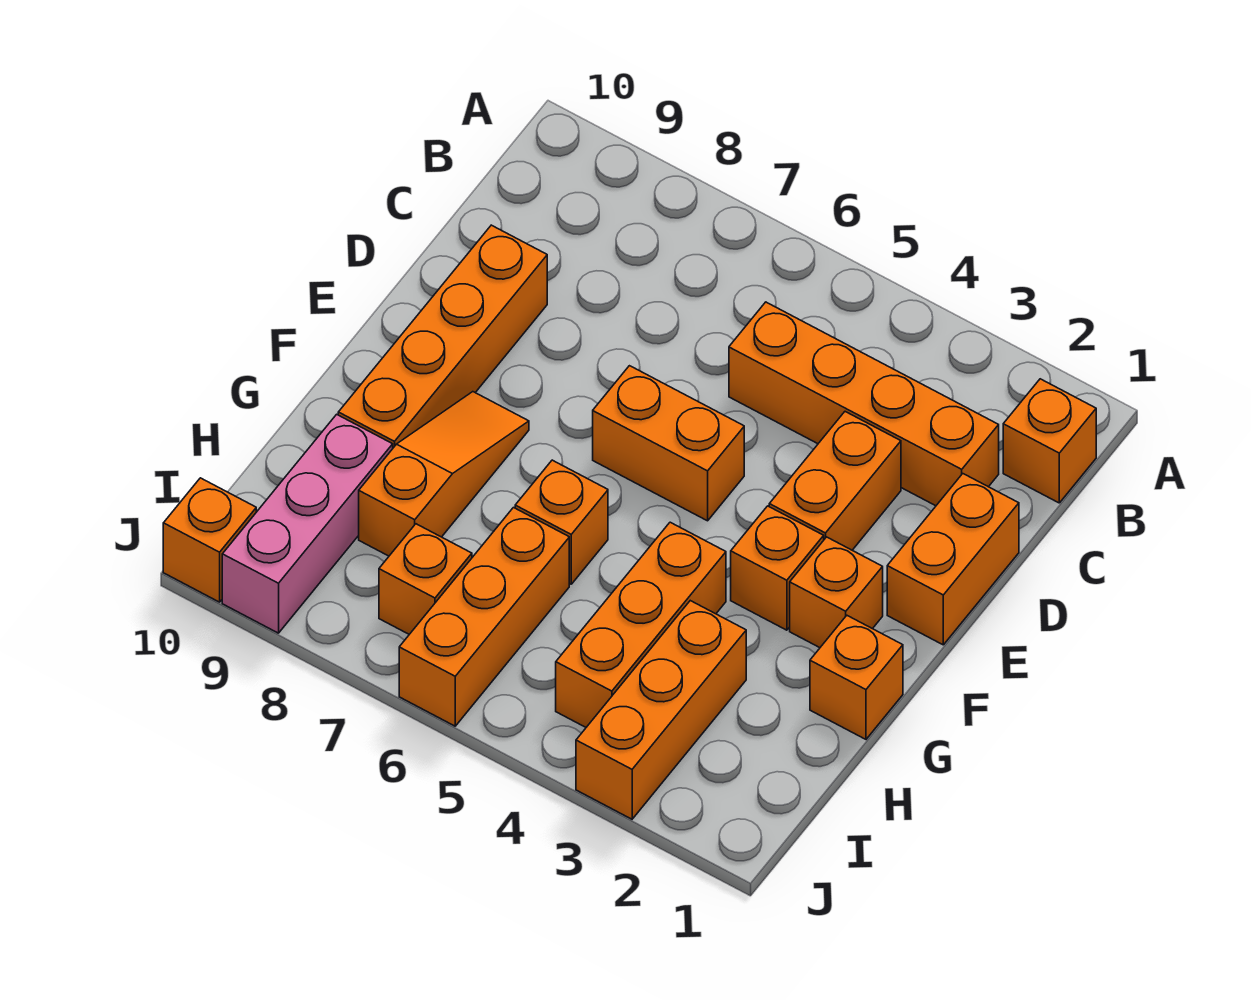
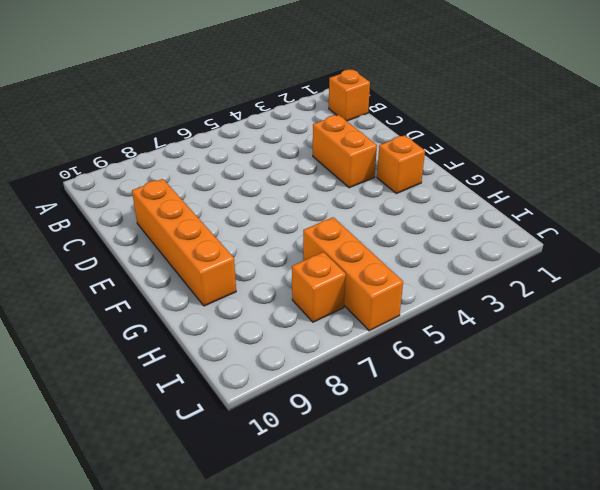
none -> orange brick C2:C5 level 1
none -> orange brick D1:E1 level 1
none -> orange brick E5:E6 level 1

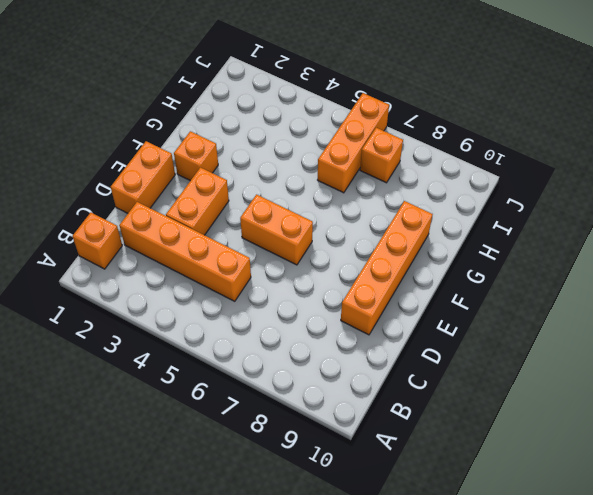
none -> orange brick F3 level 1
none -> orange slope F8:H8 level 1 top H
none -> orange brick G1 level 1

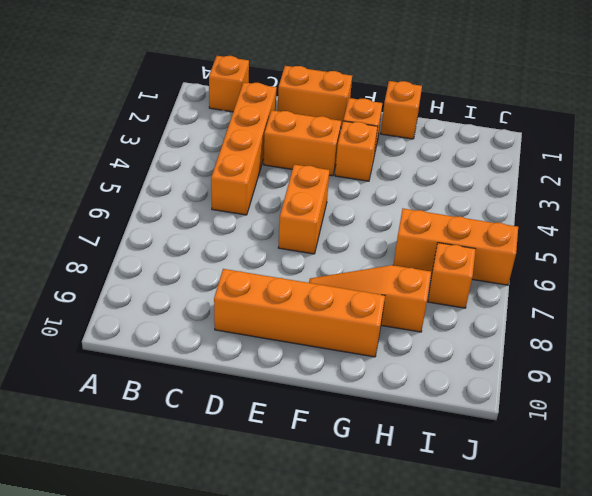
none -> orange brick G4:I4 level 1
none -> orange brick G6 level 1
none -> orange brick H3:J3 level 1

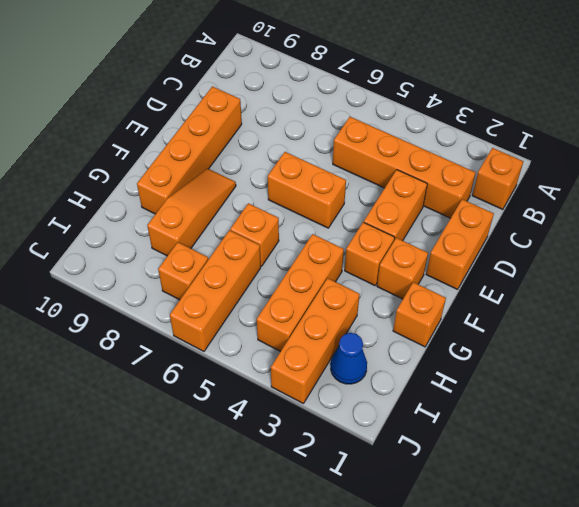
blue cone I2 level 1 -> none
none -> pink brick H9:J9 level 1
none -> orange brick J10 level 1

